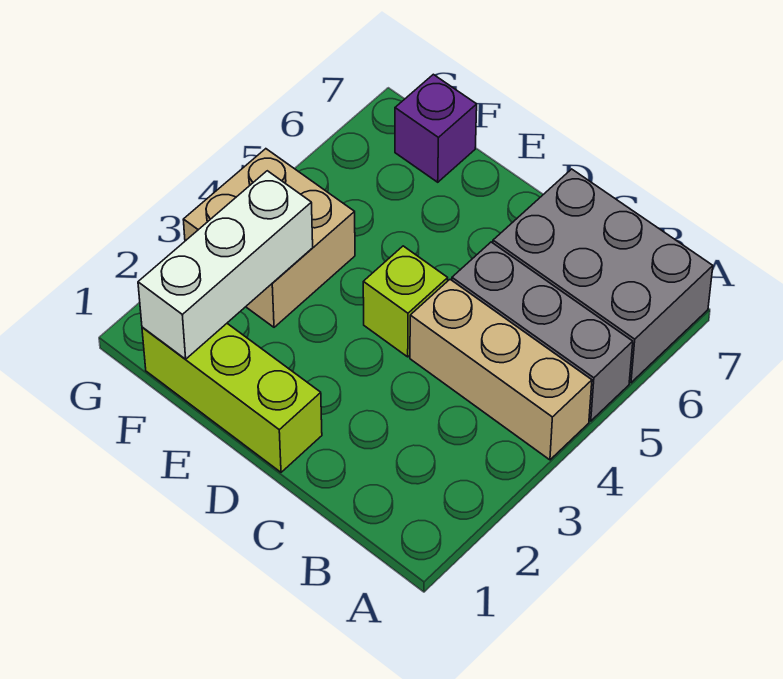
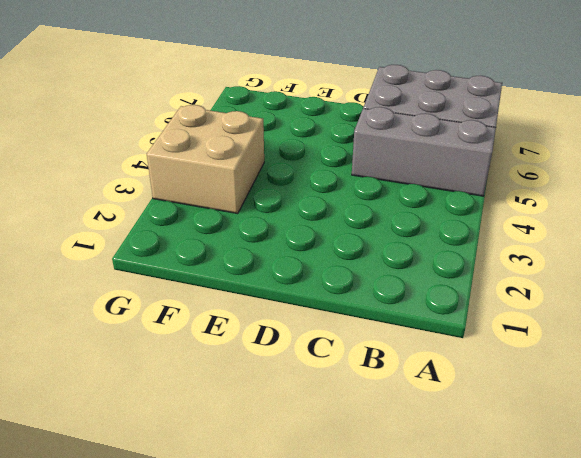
none -> tan brick A4:C4 level 1
none -> lime brick D1:F1 level 1

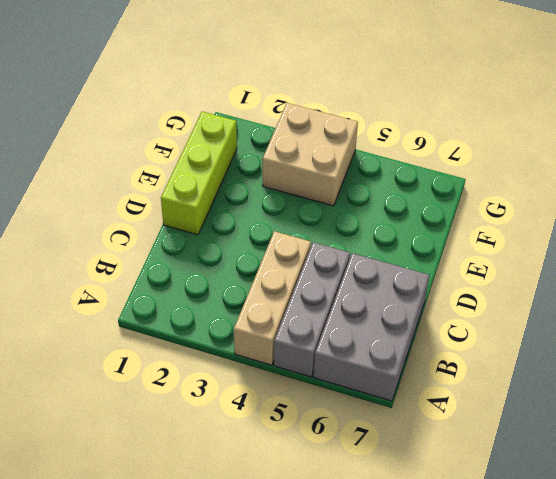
none -> lime brick D4 level 1
none -> purple brick F7 level 1

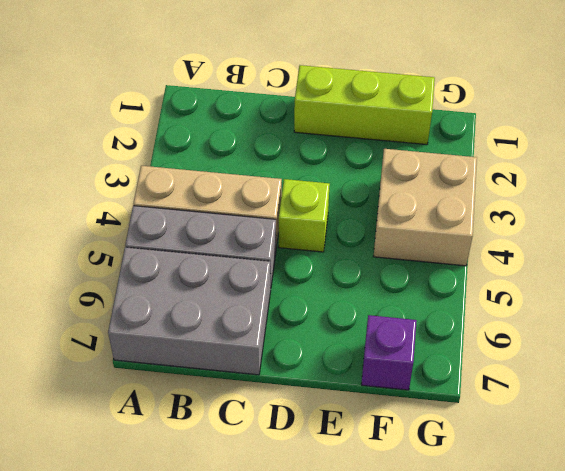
none -> white brick F1:F3 level 2

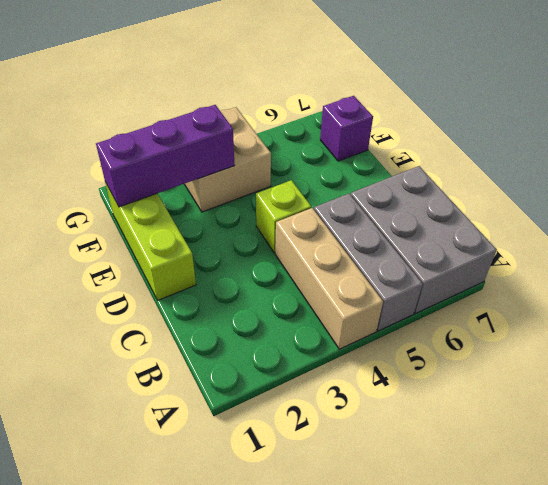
purple brick F1:F3 level 2 -> white brick F1:F3 level 2

